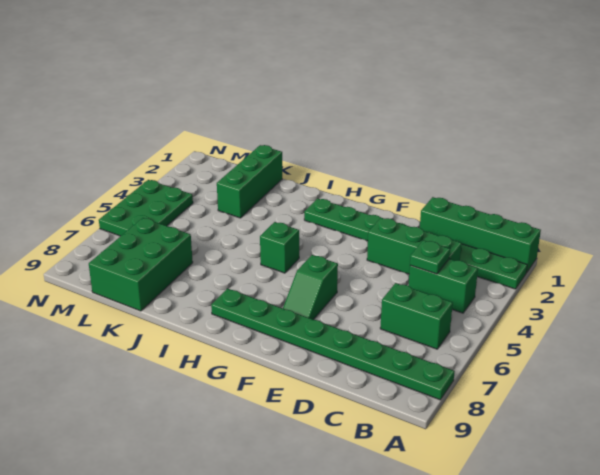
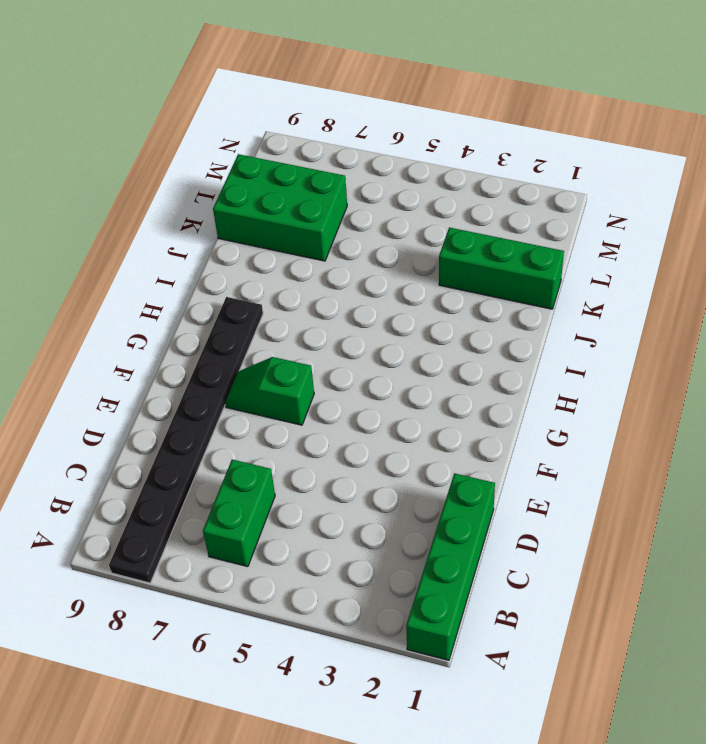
black plate A8:H8 level 1 -> green plate A8:H8 level 1
none -> green plate A2:H2 level 1
none -> green brick B4:C4 level 1
none -> green brick C3:E3 level 1

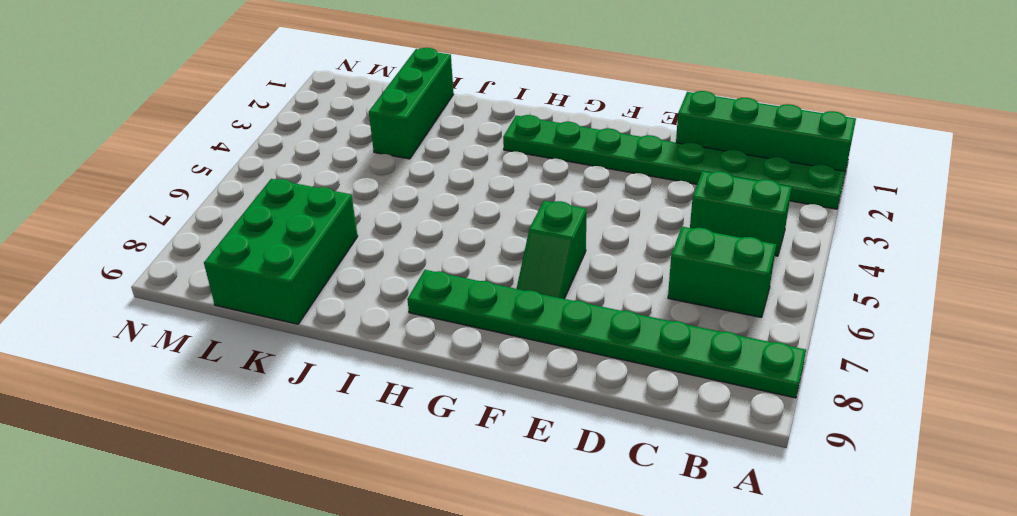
none -> green brick C3:E3 level 1
none -> green brick H5 level 1
none -> green plate M4:N6 level 1

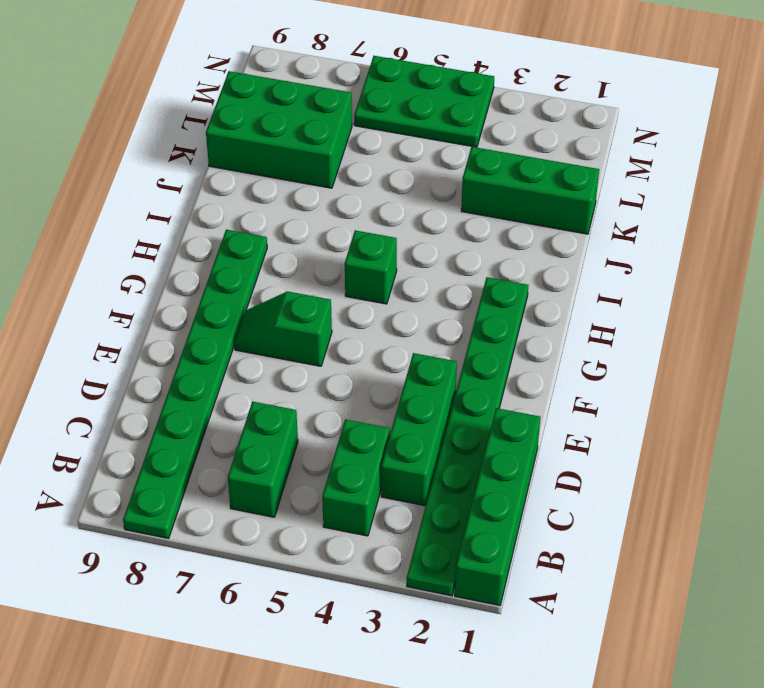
none -> green plate C4 level 2

